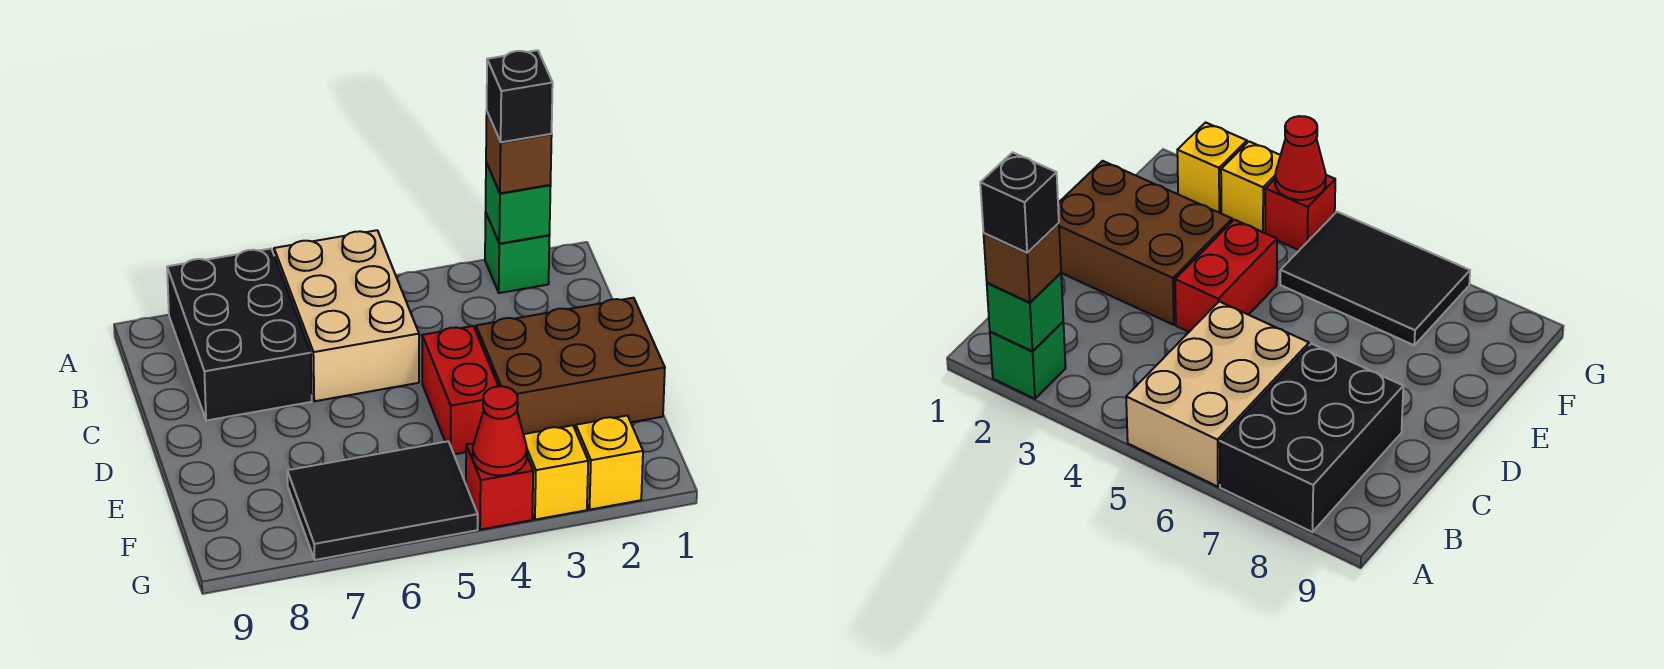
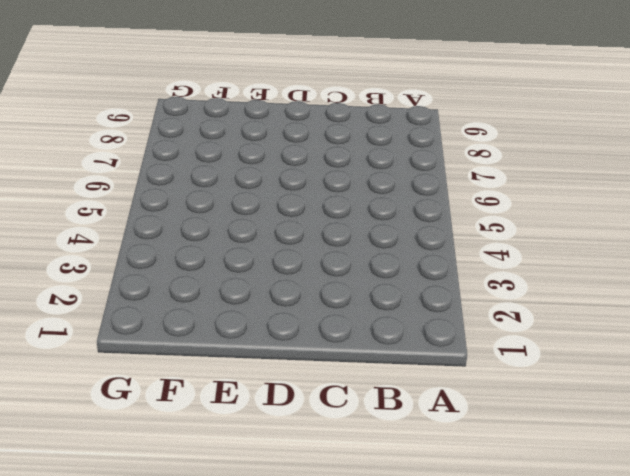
none -> green brick A2 level 1
none -> tan brick A5:C6 level 1
none -> black brick A7:C8 level 1

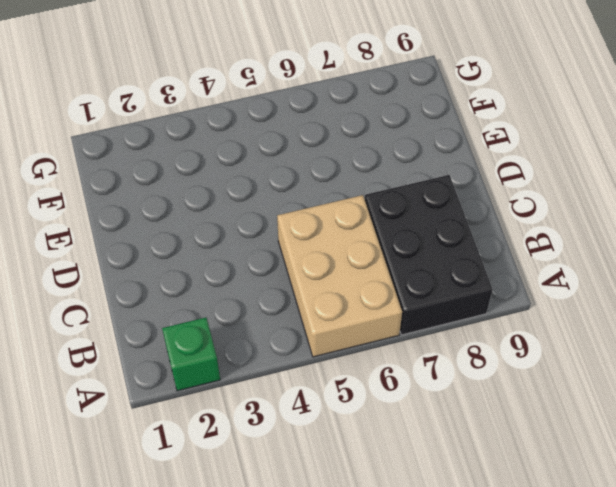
none -> brown brick D1:E3 level 1
none -> red brick D4:E4 level 1
none -> black tile F5:G7 level 1

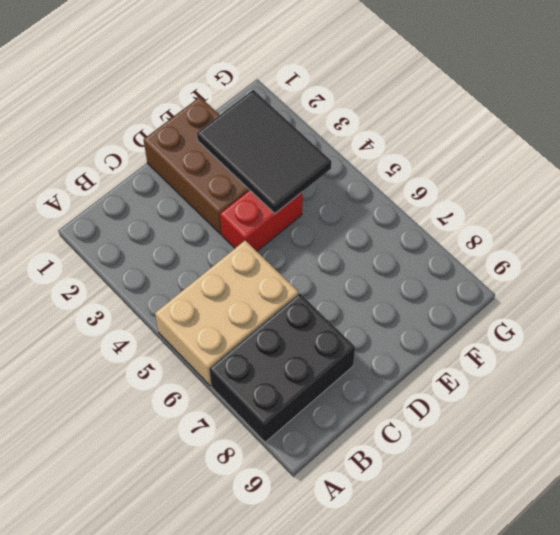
black tile E2:F4 level 2 -> black tile F5:G7 level 1
none -> green brick A2 level 1
none -> yellow brick G2 level 1
none -> yellow brick G3 level 1

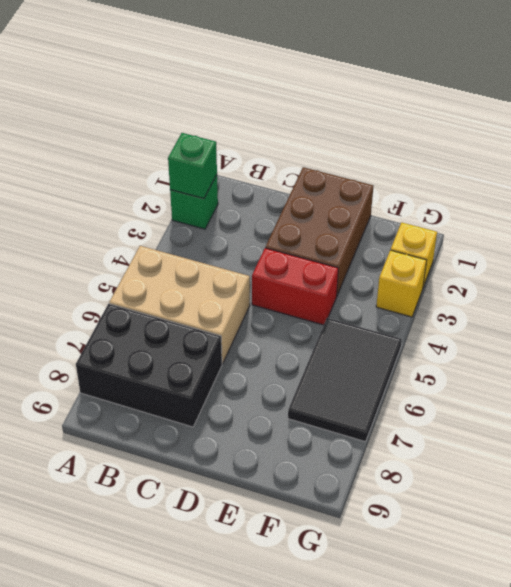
none -> red brick G4 level 1
none -> red cone G4 level 2
none -> brown brick A2 level 3

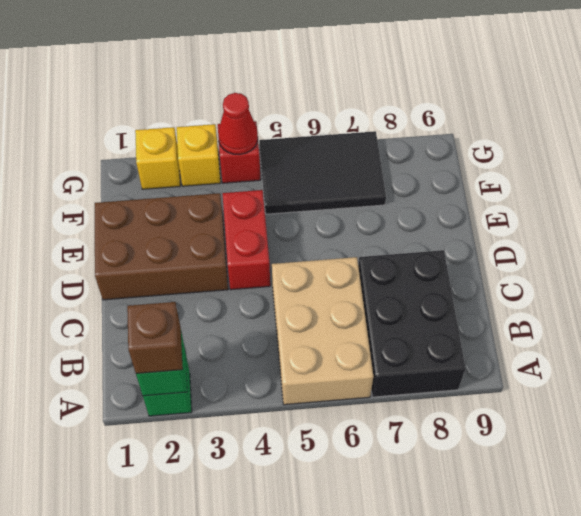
none -> black brick A2 level 4

